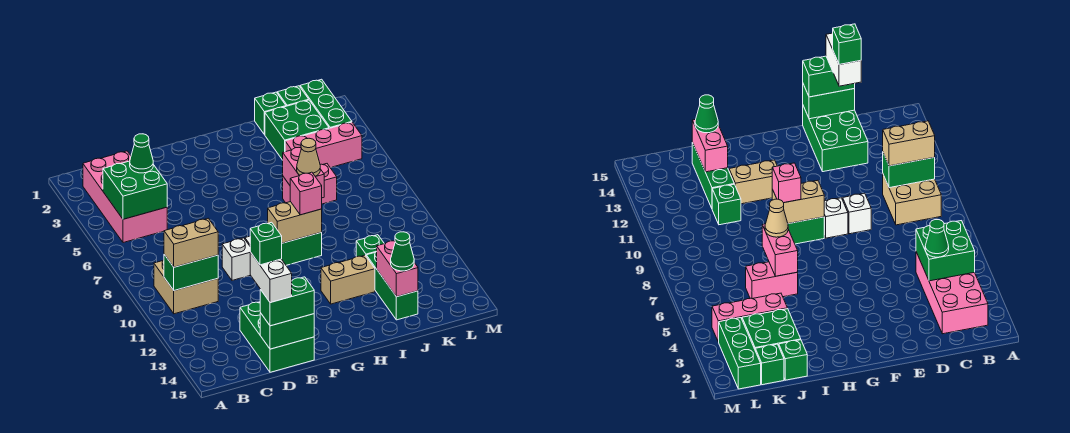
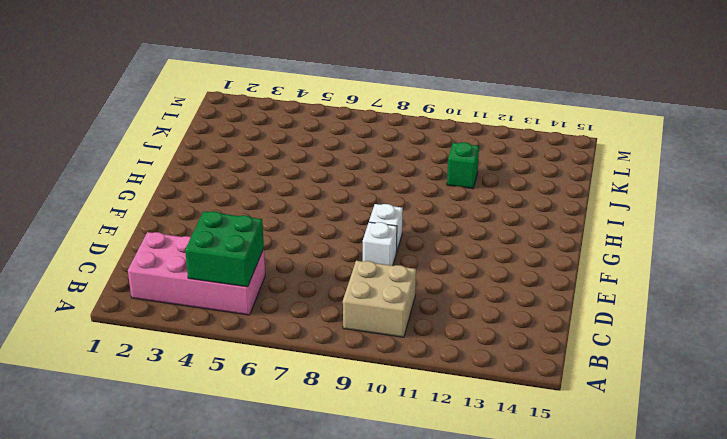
none -> green brick D13:E15 level 1
none -> green brick G9:H9 level 1
none -> tan brick H12:I12 level 1

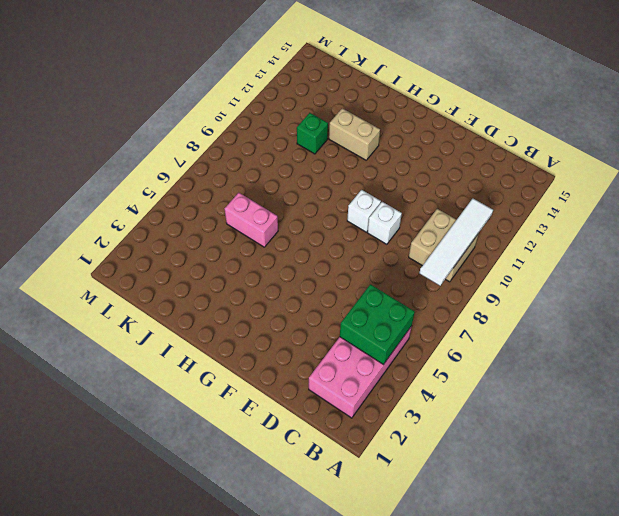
white tile B8:B11 level 2 -> green brick B10:C10 level 2
none -> green brick D13:E15 level 1
none -> green brick G9:H9 level 1
none -> green brick J1 level 1

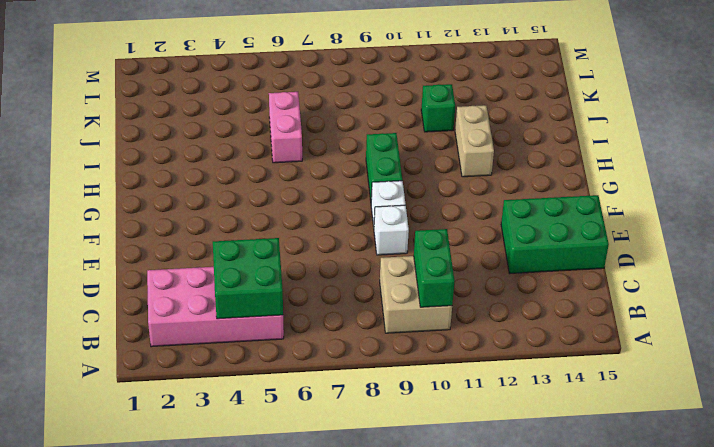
none -> green brick J1 level 1
none -> green brick J2:K3 level 1
none -> pink brick J4:L4 level 1

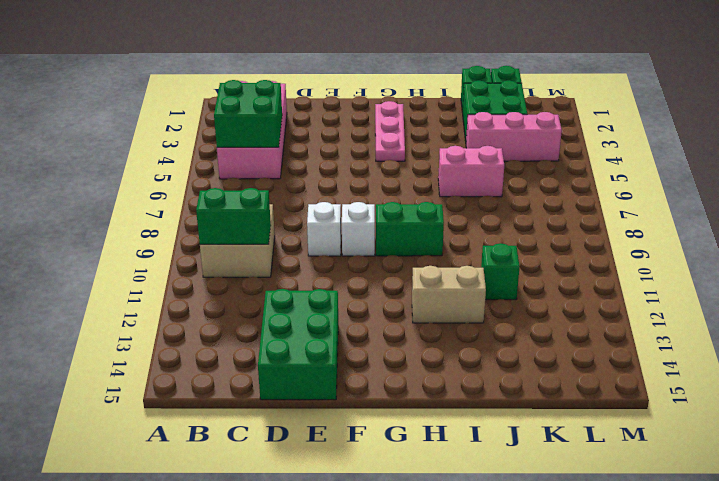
pink plate G2:G4 level 1 -> none
none -> green brick J12:J14 level 1
none -> green brick L1:L3 level 1
none -> green brick D15:E15 level 2

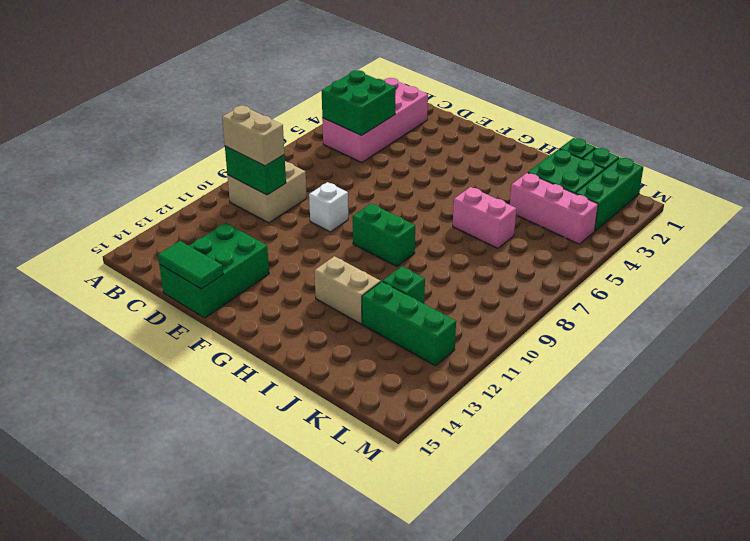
green tile D15:E15 level 2 -> green brick D15:E15 level 2
green brick J12:L12 level 1 -> green brick J12:J14 level 1
none -> white brick F9 level 1
none -> tan brick G9:H9 level 2
none -> pink brick I6:I7 level 2

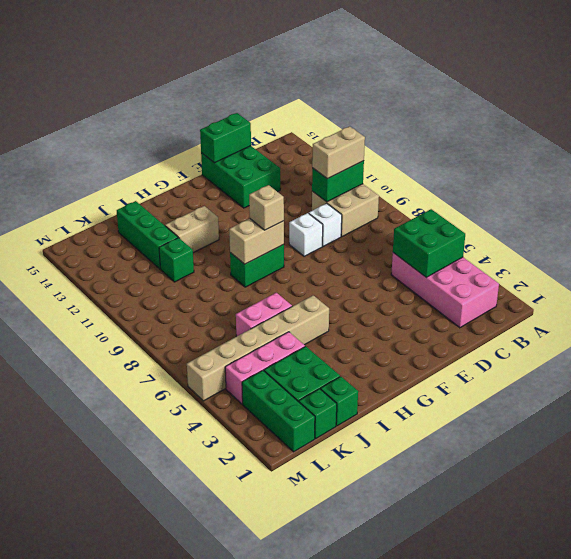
white brick D9 level 1 -> white brick F9 level 1
tan brick G9 level 3 -> none
tan brick H5:M5 level 1 -> none
none -> pink brick I6:I7 level 2
none -> pink brick J13:J14 level 2
none -> green cone C4 level 3

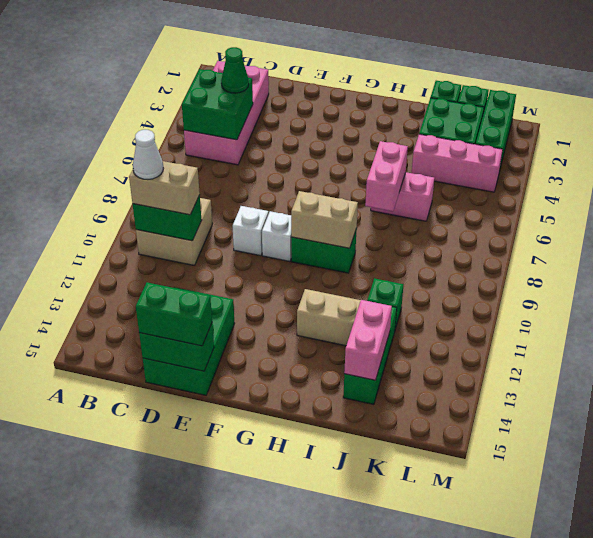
white cone B10 level 4 -> none
none -> pink brick H9 level 3
none -> tan cone I7 level 3
none -> green cone J14 level 3

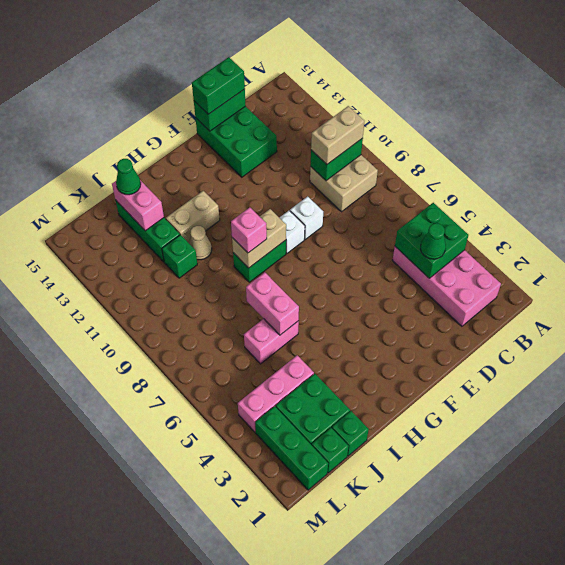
tan cone I11 level 1 -> tan cone I7 level 3
none -> white brick D14:D15 level 4
none -> green brick D14 level 5

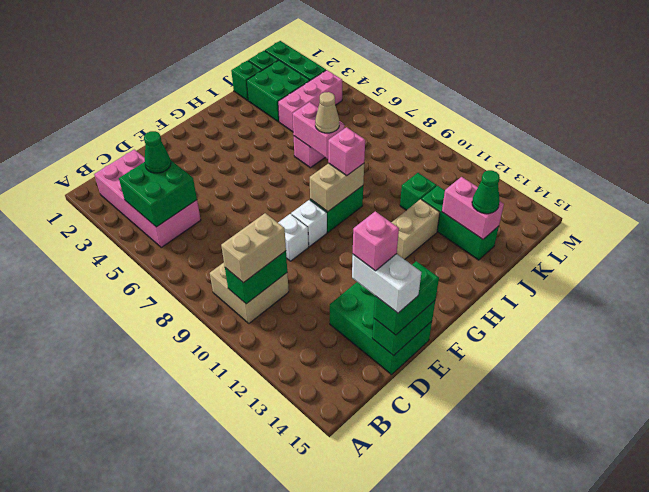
pink brick D14 level 5 -> green brick D14 level 5

